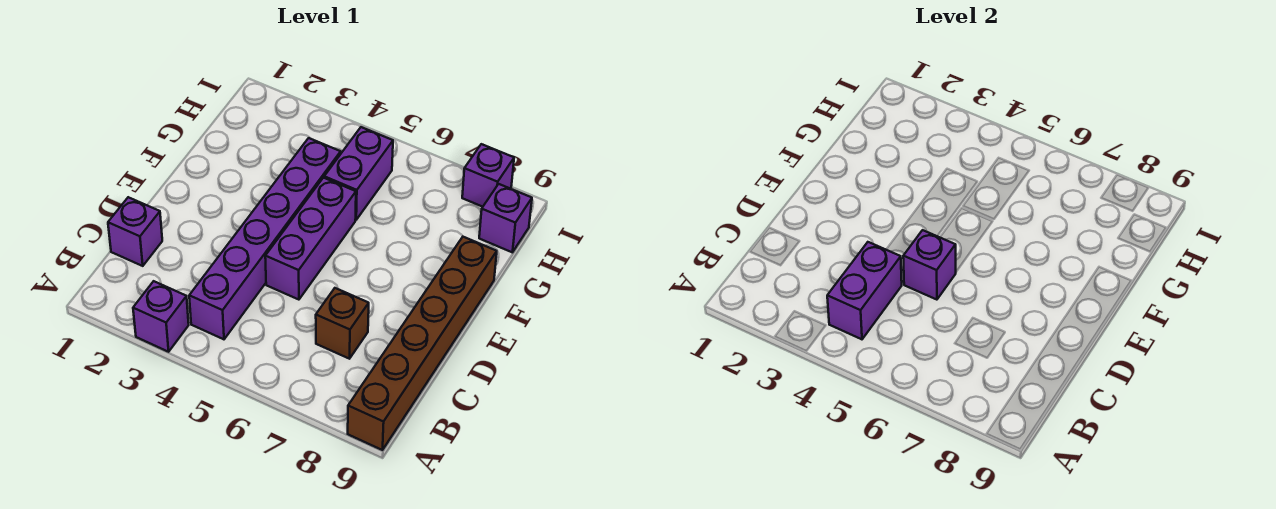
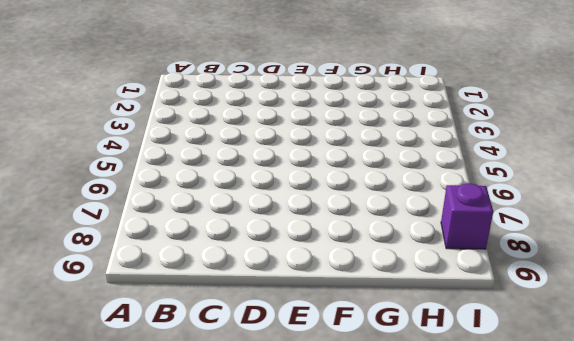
none -> purple brick A3 level 1
none -> brown brick A9:F9 level 1

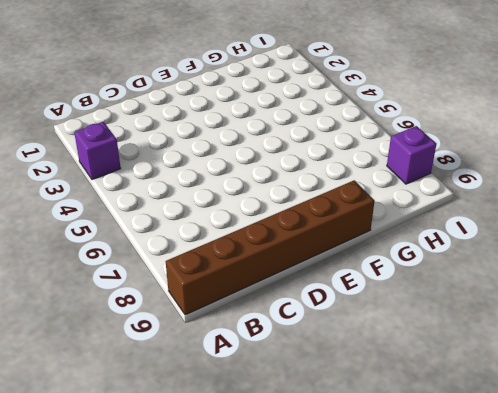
none -> purple brick B4:G4 level 1
none -> purple brick C1 level 1

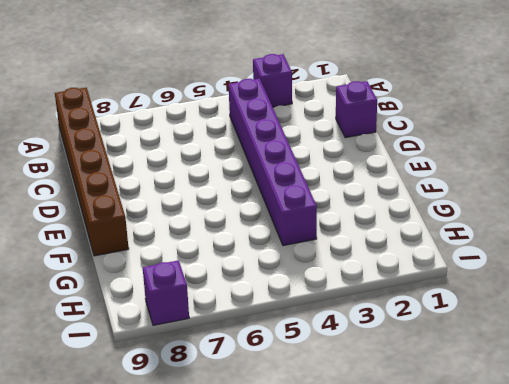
none -> brown brick C7 level 1
none -> purple brick D5:F5 level 1

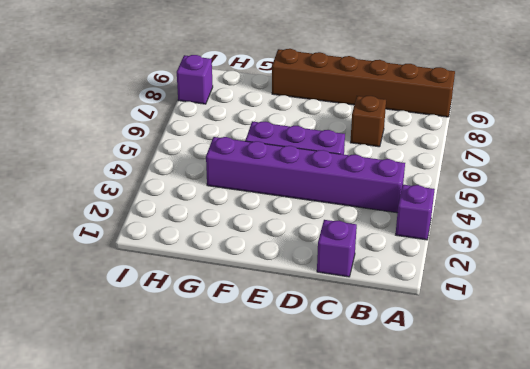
none -> purple brick G5:H5 level 1
none -> purple brick H9 level 1

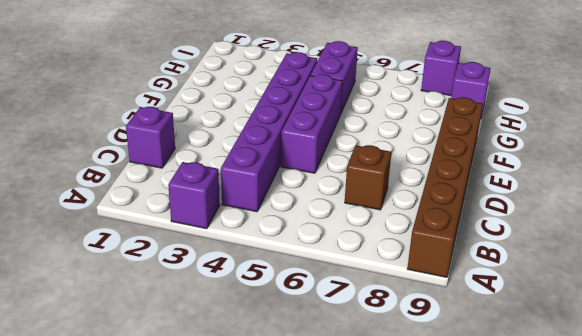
none -> purple brick B4:C4 level 2
none -> purple brick D5 level 2

